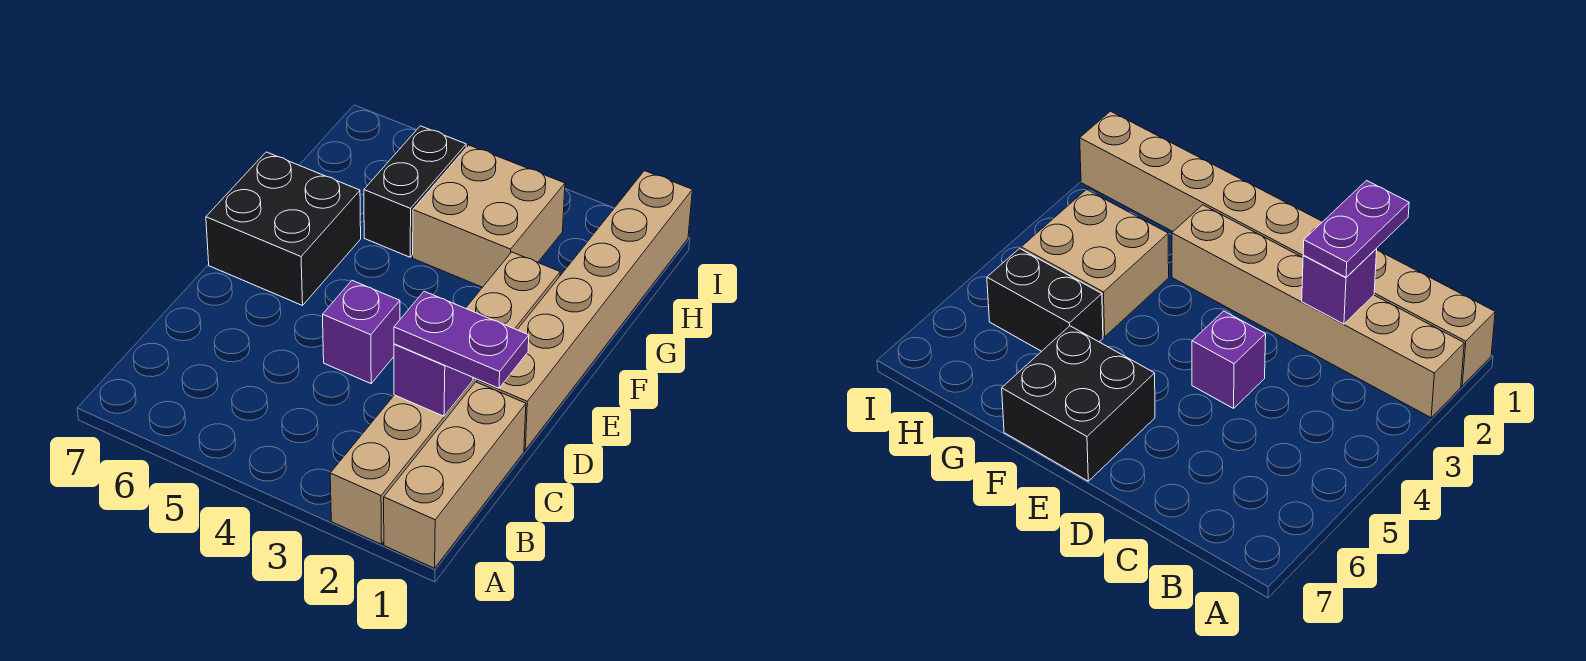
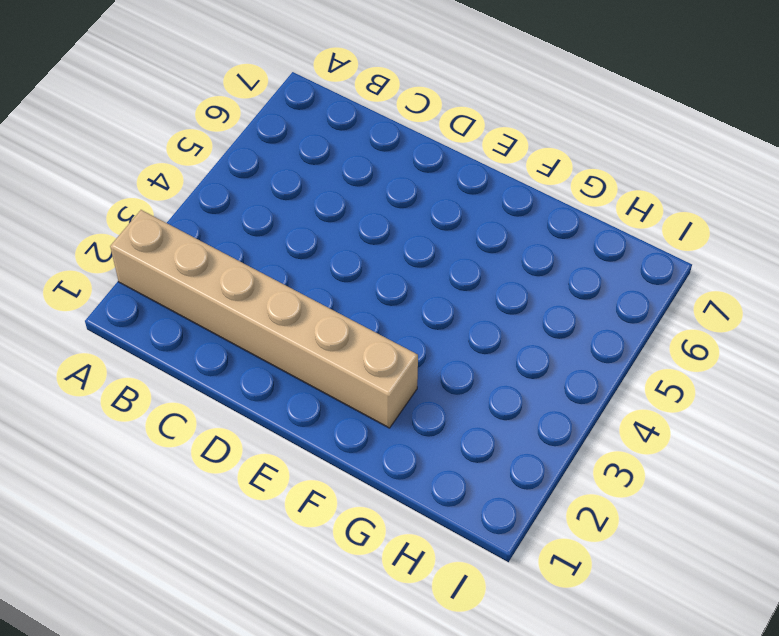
none -> tan brick A1:C1 level 1
none -> tan brick D1:I1 level 1

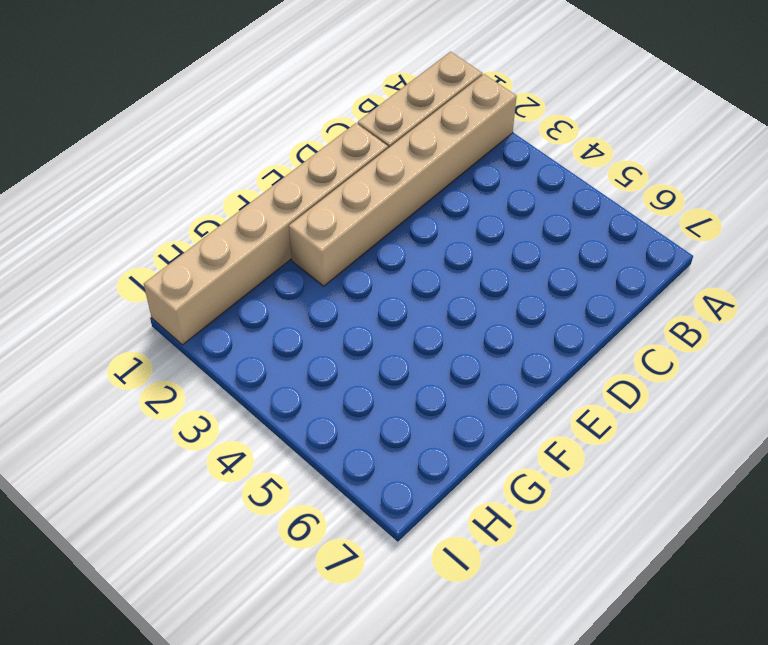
none -> purple brick D4 level 1
none -> black brick E6:F7 level 1

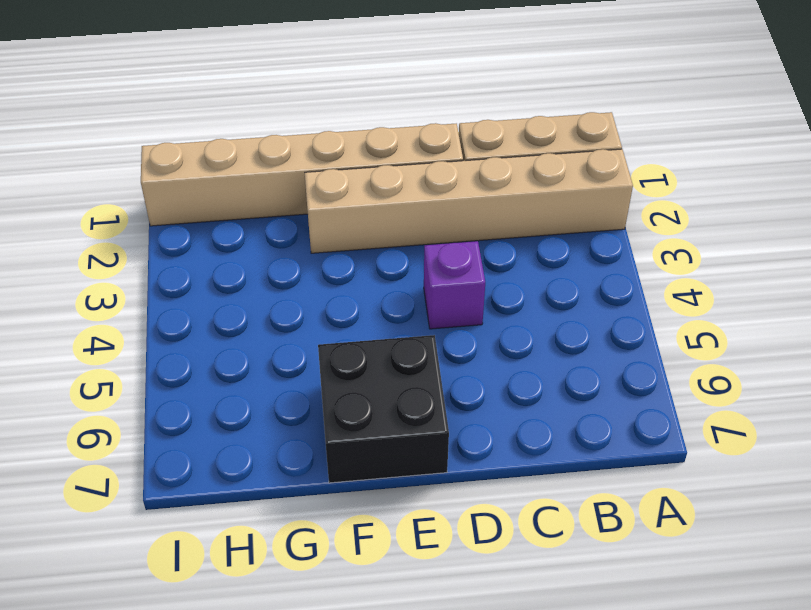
none -> tan brick G3:H4 level 1
none -> black brick G5:H5 level 1

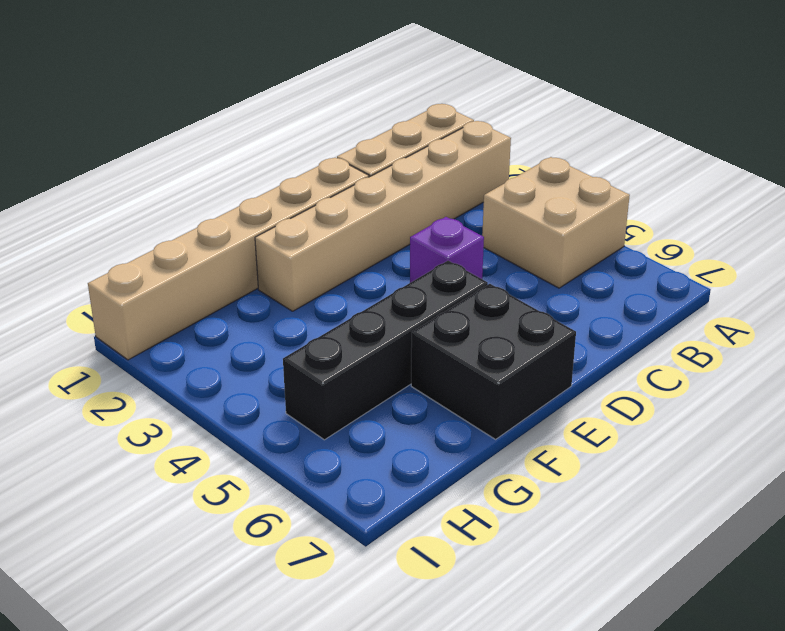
tan brick A4:B5 level 1 -> tan brick G3:H4 level 1
black brick E5:H5 level 1 -> black brick G5:H5 level 1
none -> purple brick C2 level 2
none -> purple plate C1:C2 level 3

